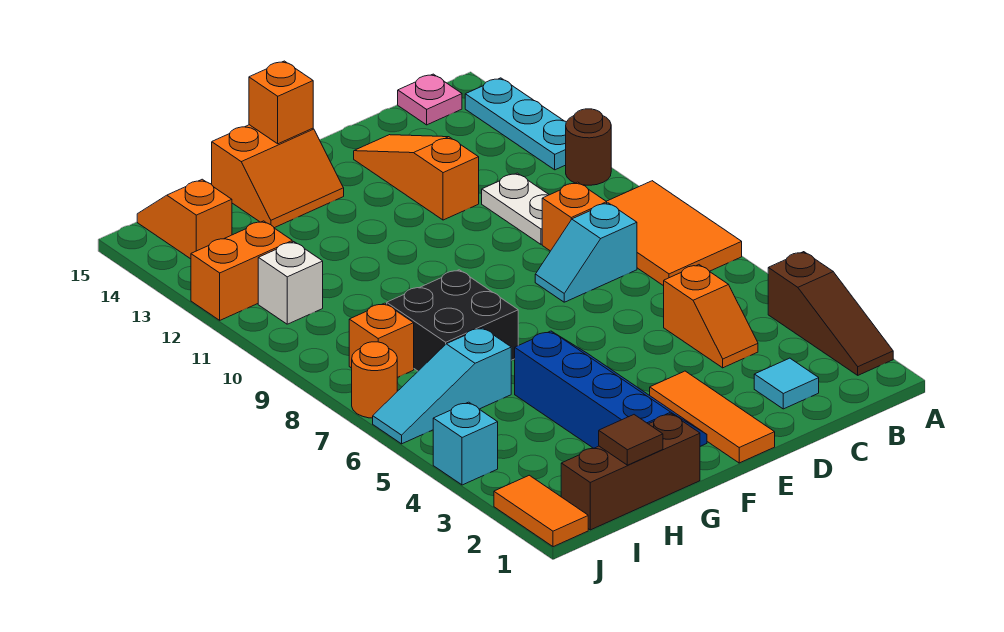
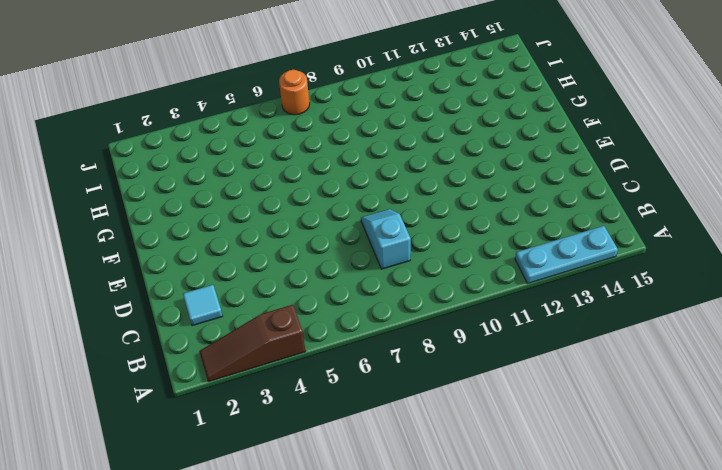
none -> orange tile A7:B9 level 1
none -> brown round brick A11 level 1
none -> pink plate B15 level 1

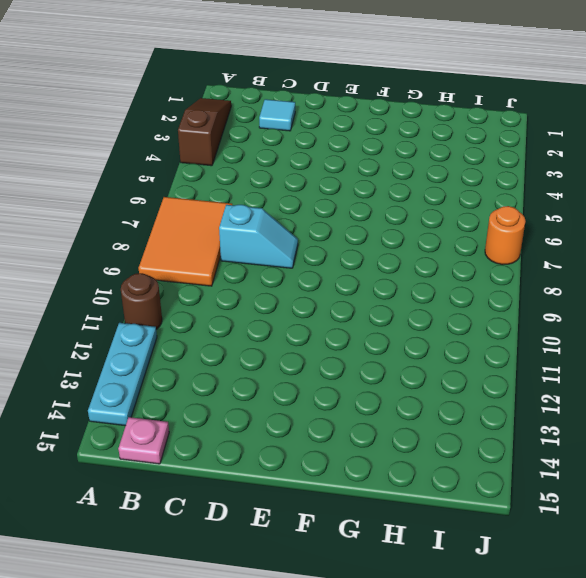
none -> orange slope C4:C5 level 1 top 5
none -> orange brick C9 level 1
none -> white plate C10:C11 level 1

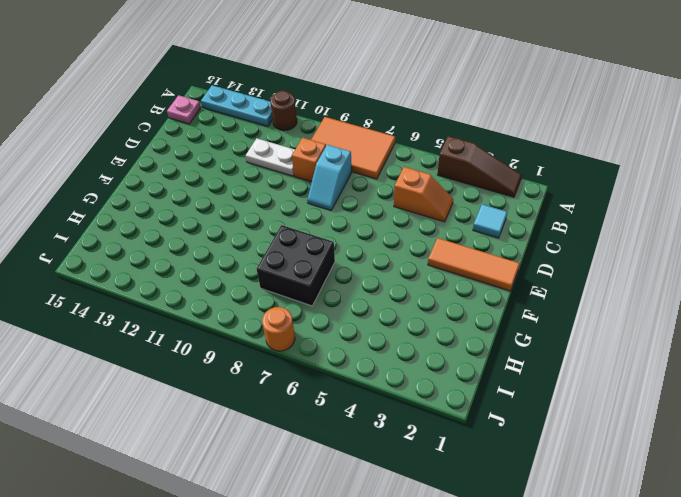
none -> orange slope D12:D14 level 1 top 12
none -> blue slope F2:G5 level 1 top G
none -> orange slope F14:G15 level 1 top 15

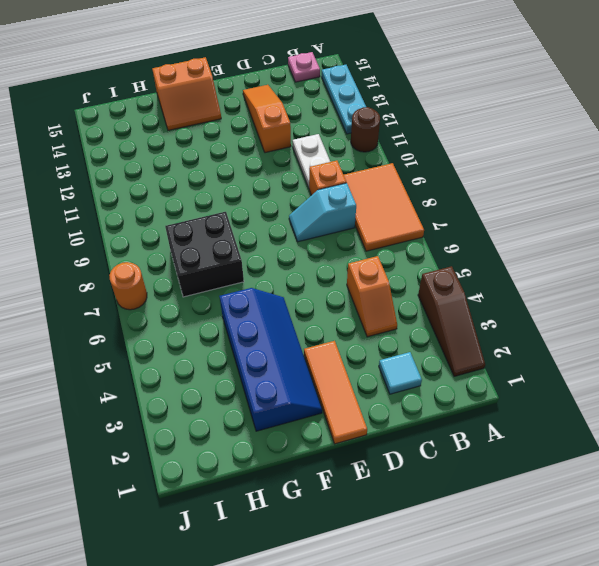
none -> brown brick G1:I1 level 1
none -> cyan slope H6:J6 level 1 top H
none -> orange brick I8 level 1

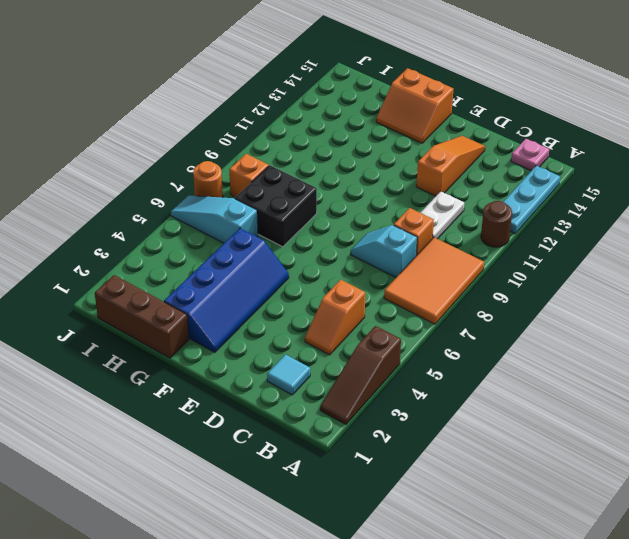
none -> orange tile E1:E3 level 1
none -> white brick I11 level 1
none -> orange brick I12:J12 level 1

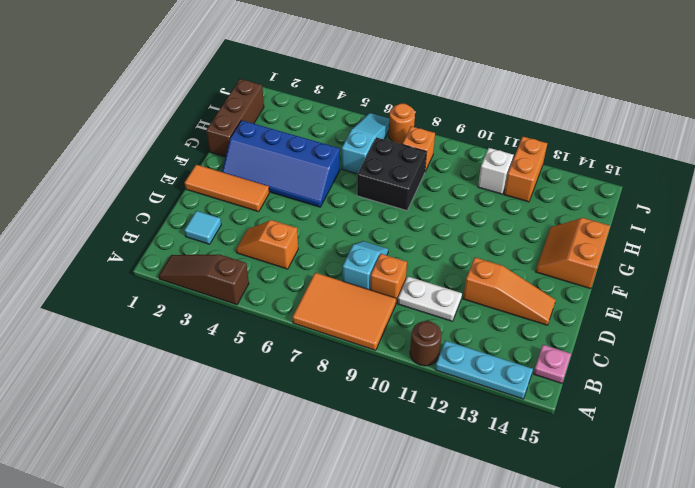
none -> orange slope I14:I15 level 1 top 14
none -> orange tile J1:J2 level 1
none -> cyan brick J4 level 1

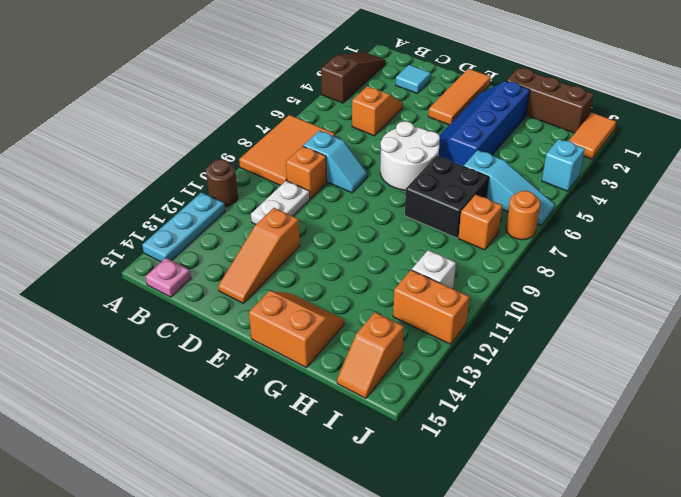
white round brick E6:F7 level 1 -> none
none -> orange brick F15 level 2
none -> brown tile H1 level 2

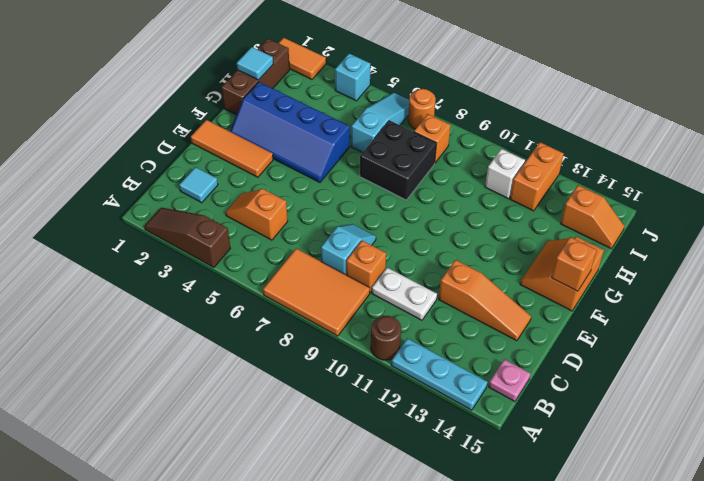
cyan tile H1 level 2 -> brown tile H1 level 2

